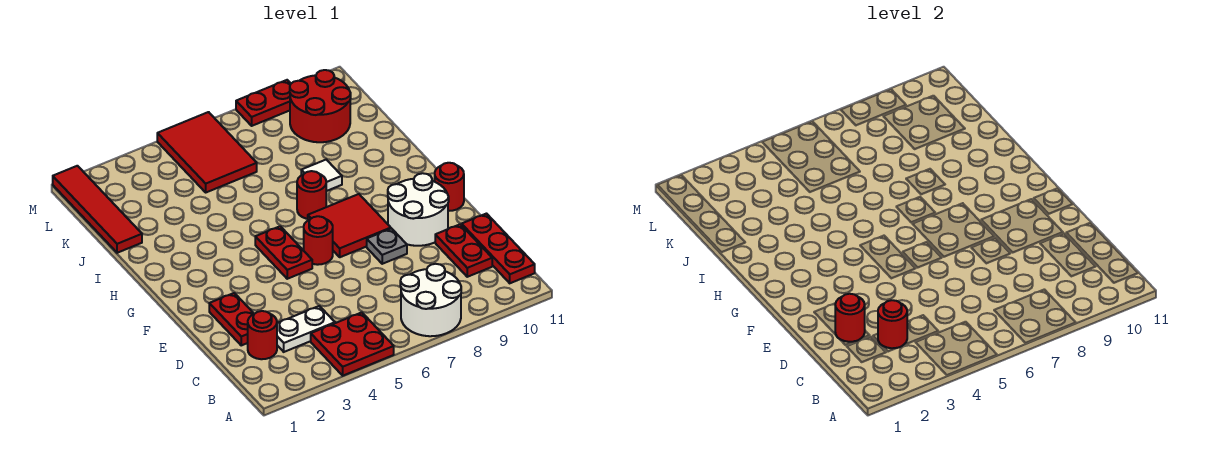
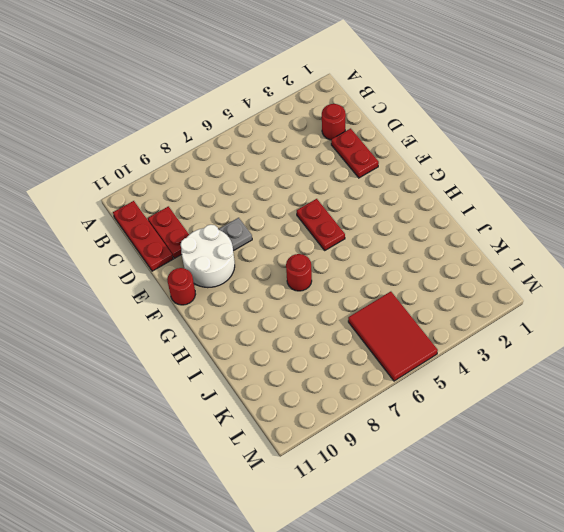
none -> red plate A4:B5 level 1
none -> white round brick A7:B8 level 1
none -> white plate C3:C4 level 1

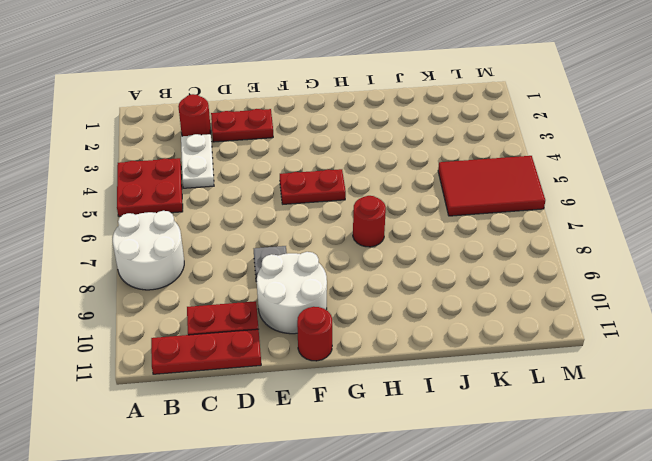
none -> red round brick F6 level 1
none -> red tile F7:G8 level 1
none -> white tile I8 level 1

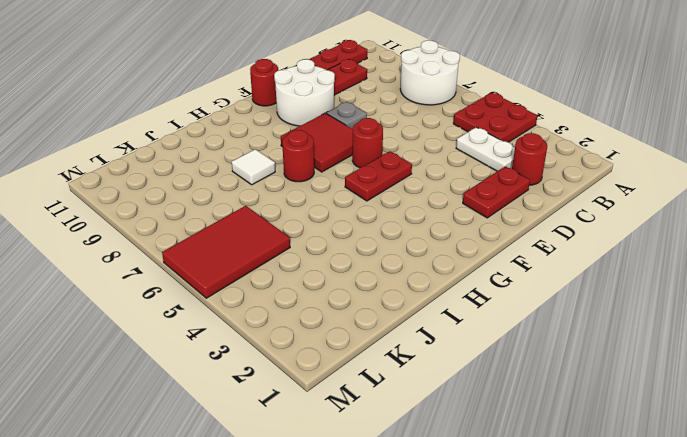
none -> red tile J1:M1 level 1
none -> red round brick K9:L10 level 1
none -> red plate M8:M9 level 1

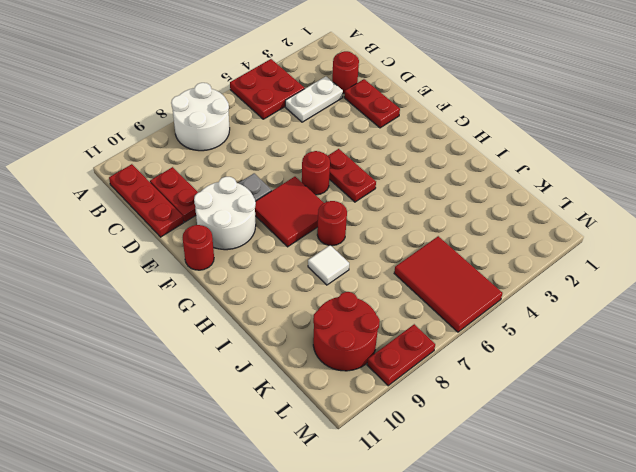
none -> red tile J1:M1 level 1
none -> red round brick C3 level 2
none -> red round brick D2 level 2

